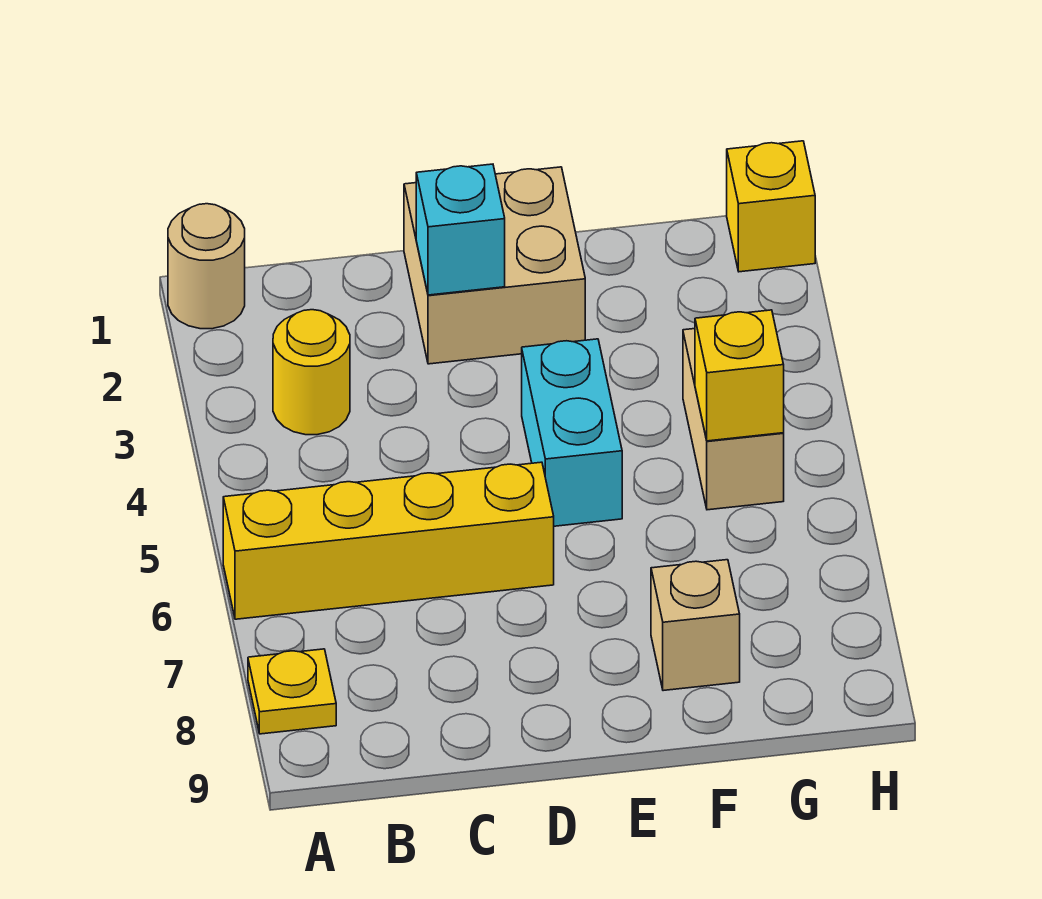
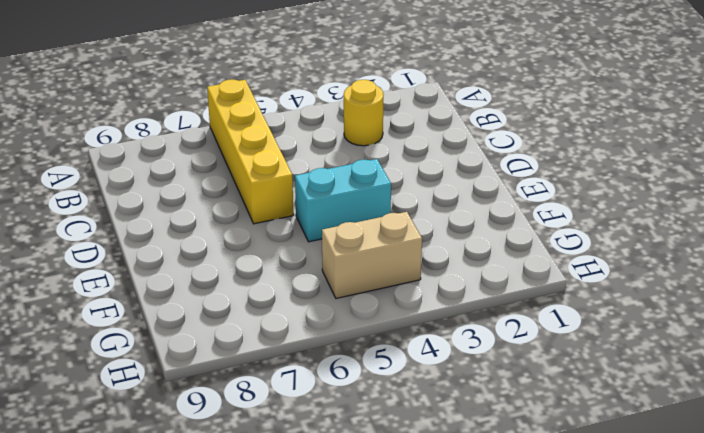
none -> tan round brick A1 level 1
none -> yellow plate A8 level 1

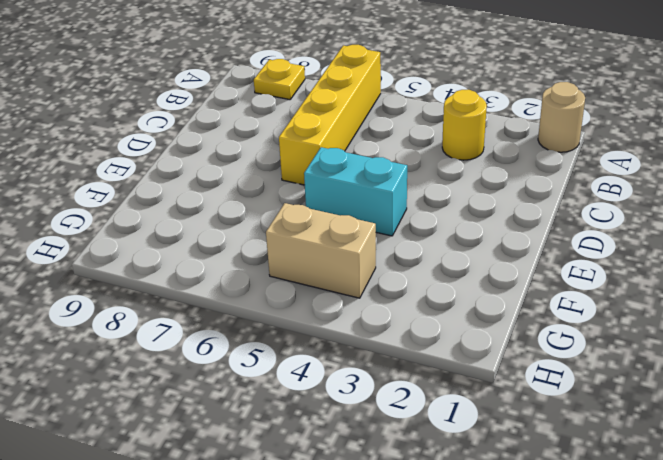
none -> tan brick D1:E2 level 1
none -> tan brick F8 level 1

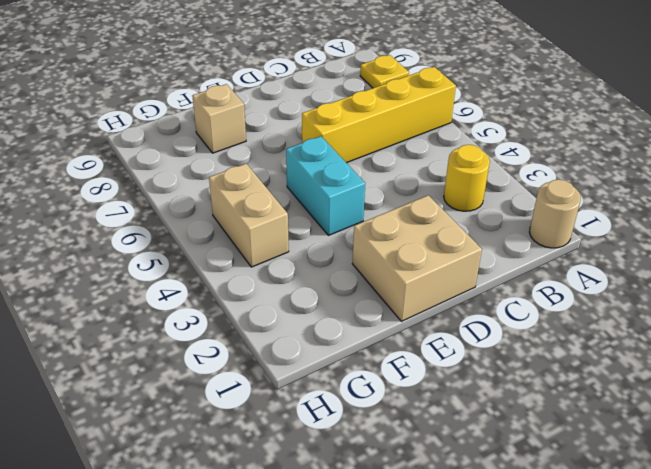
none -> yellow brick H1 level 1
none -> cyan brick D2 level 2

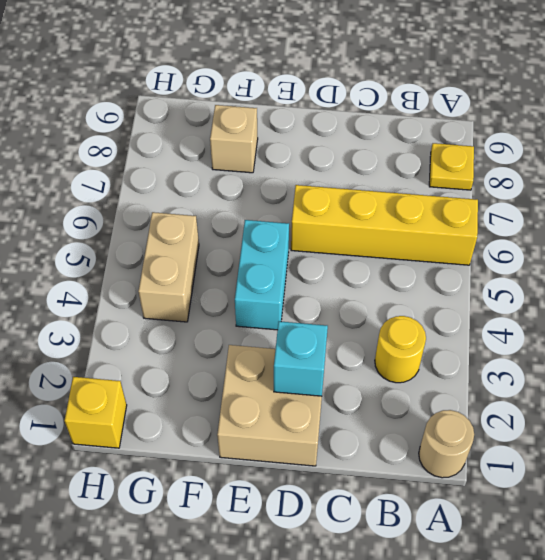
none -> yellow brick G5 level 2

